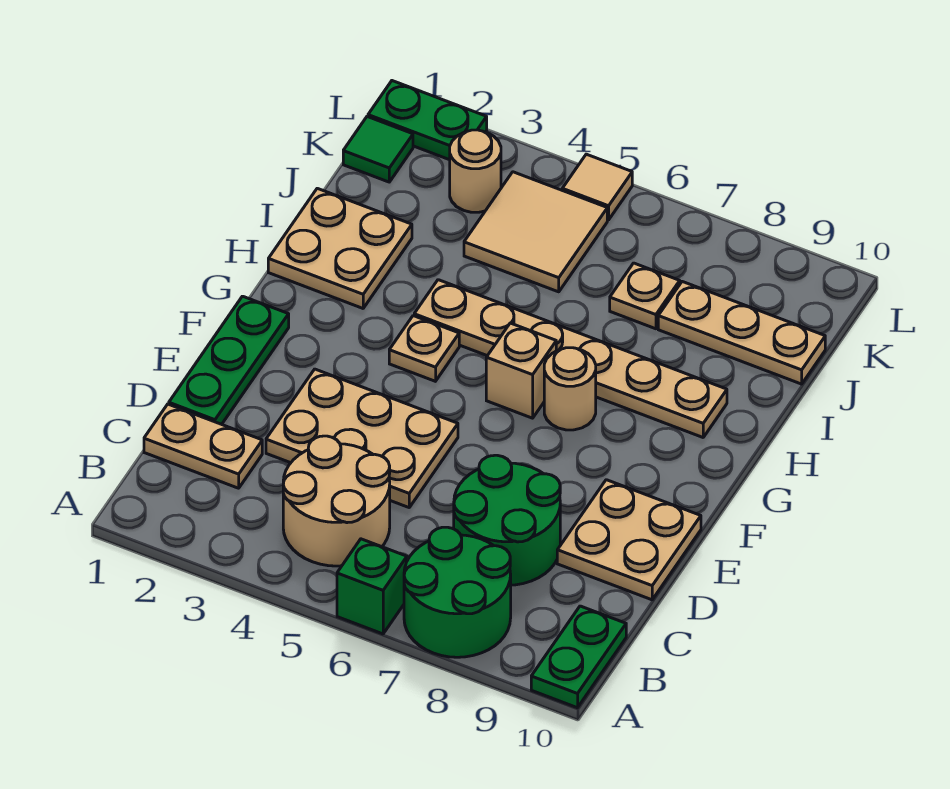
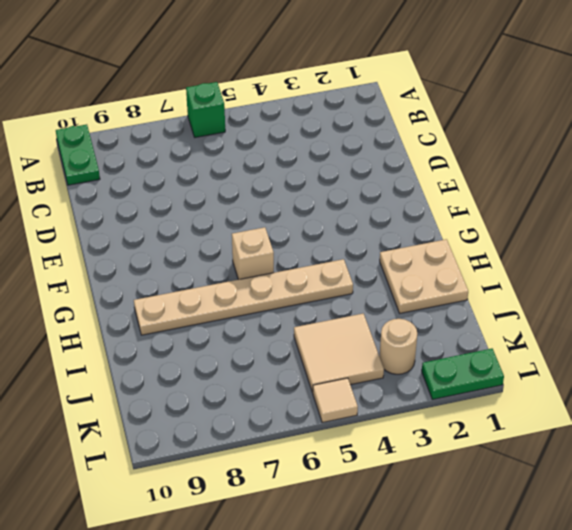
none -> green round brick A7:B8 level 1
none -> tan round brick B4:C5 level 1
none -> tan plate C1:C2 level 1

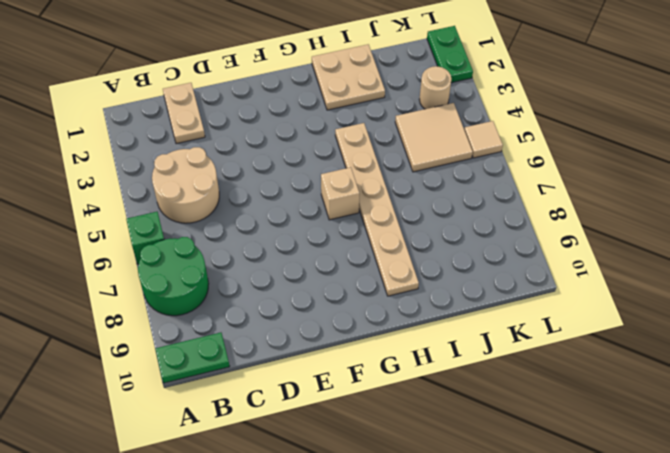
none -> green round brick C7:D8 level 1
none -> green plate D1:F1 level 1
none -> tan plate D3:E5 level 1

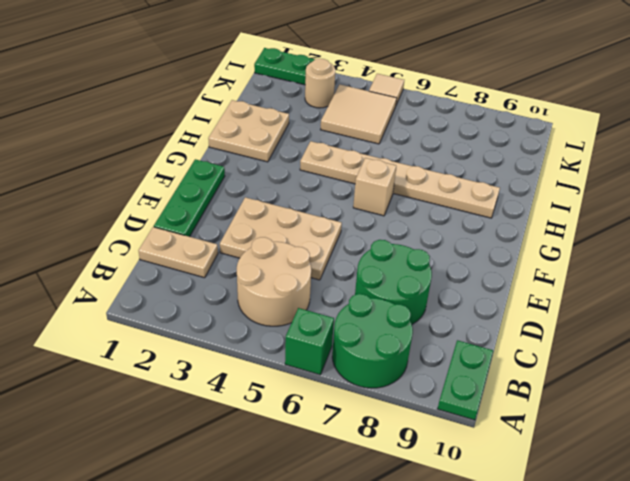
none -> tan plate D9:E10 level 1
none -> tan plate G4 level 1
none -> tan round brick G7 level 1

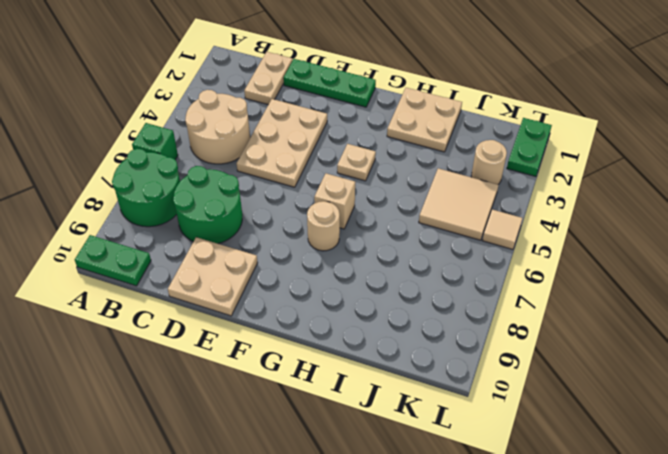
none -> tan plate H4:H9 level 1
none -> tan plate J7 level 1
none -> tan plate J8:J10 level 1

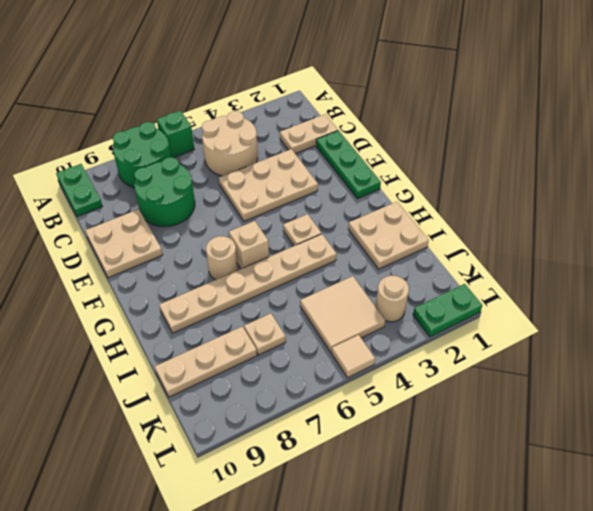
none -> green tile K1 level 1

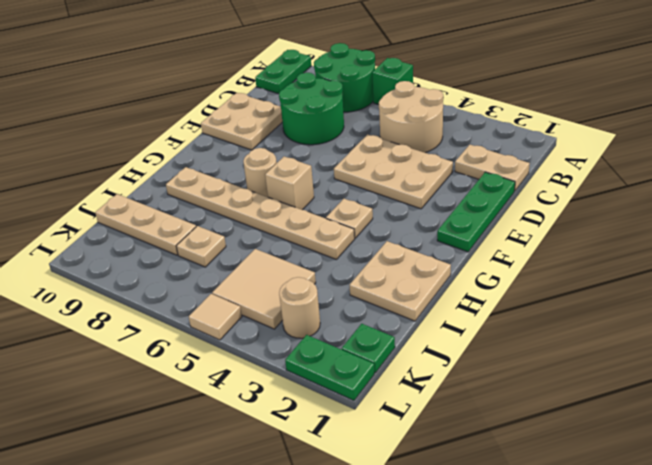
green plate K1 level 1 -> green tile K1 level 1

